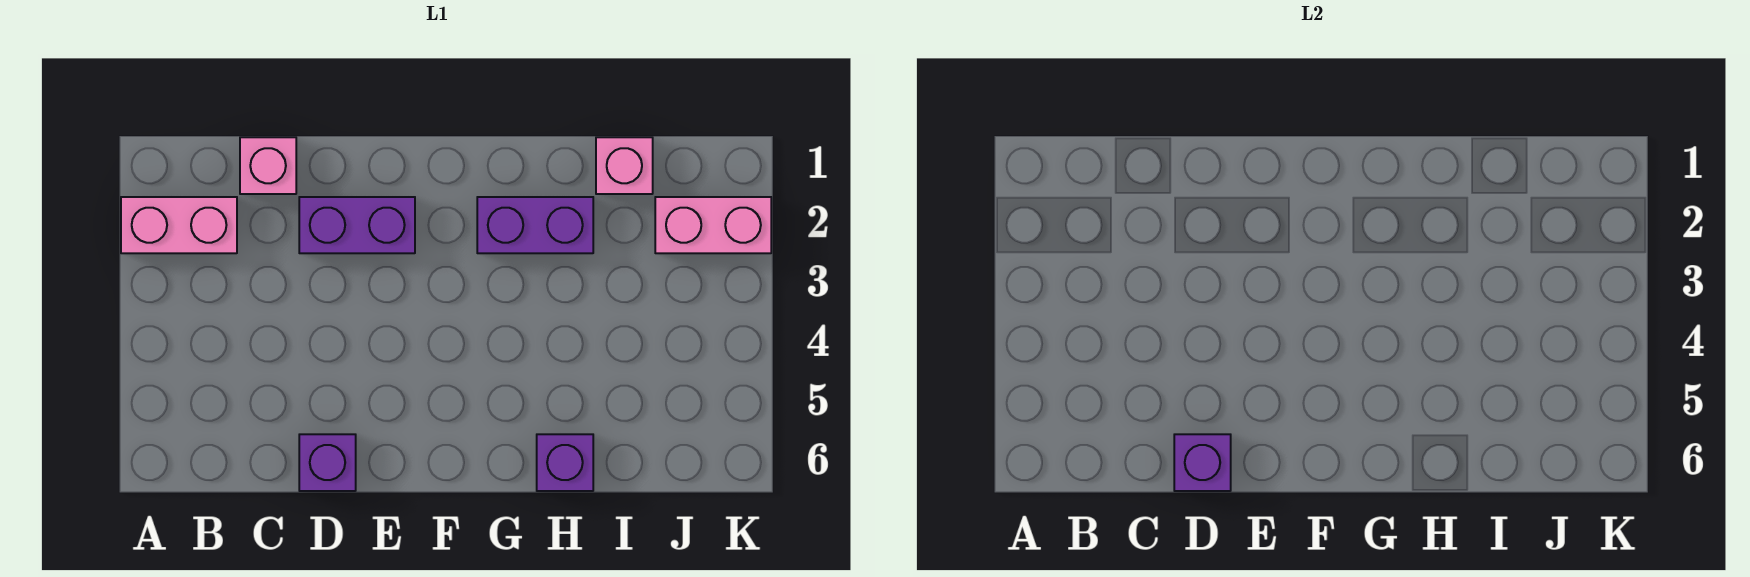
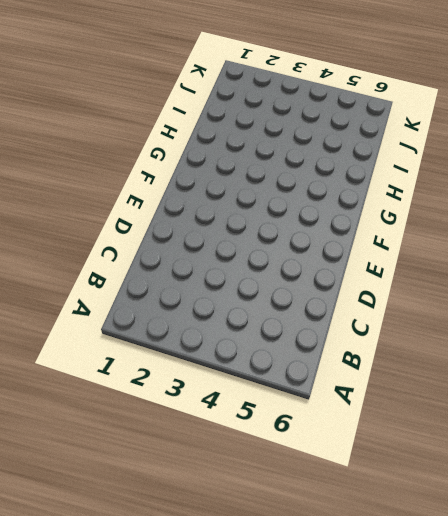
none -> pink brick A2:B2 level 1
none -> pink brick C1 level 1

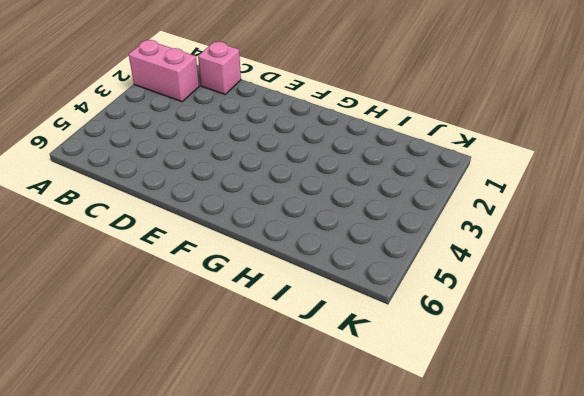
none -> purple brick D2:E2 level 1
none -> purple brick D6 level 1

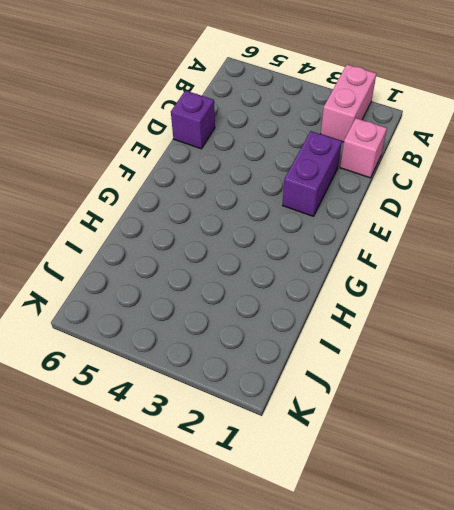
none -> purple brick G2:H2 level 1
none -> purple brick H6 level 1

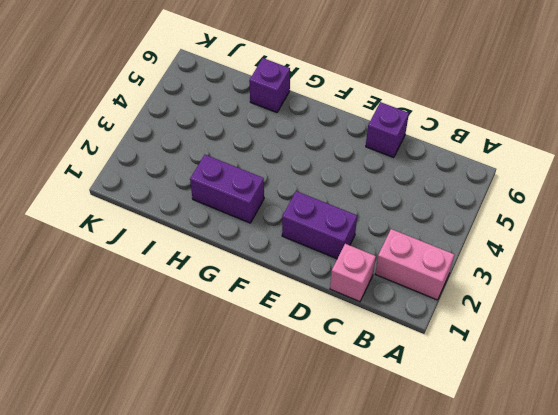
none -> pink brick I1 level 1
none -> pink brick J2:K2 level 1

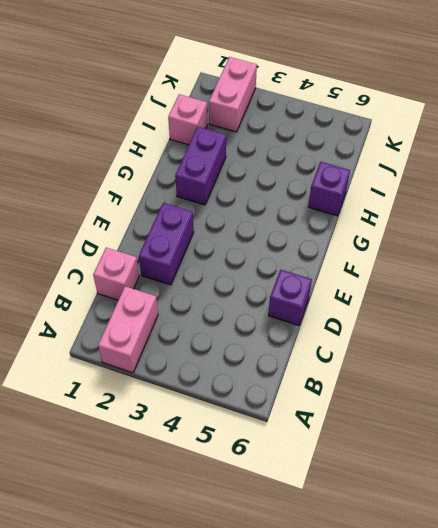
none -> purple brick D6 level 2

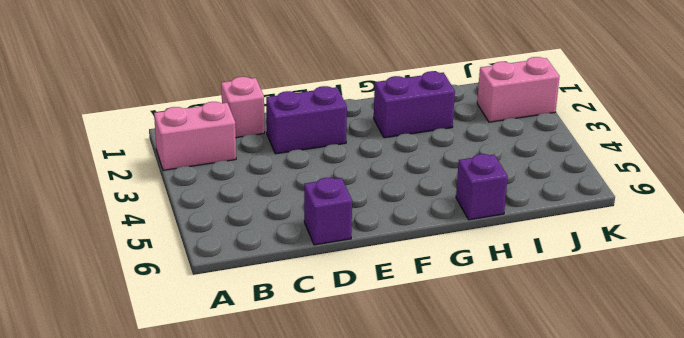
none -> pink brick I1 level 1
none -> purple brick D6 level 2

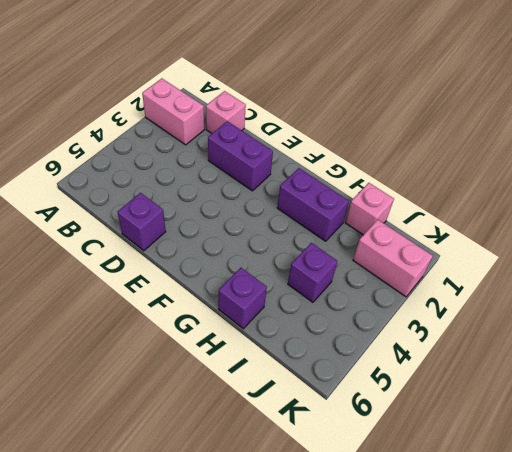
purple brick I4 level 1 -> purple brick D6 level 2

